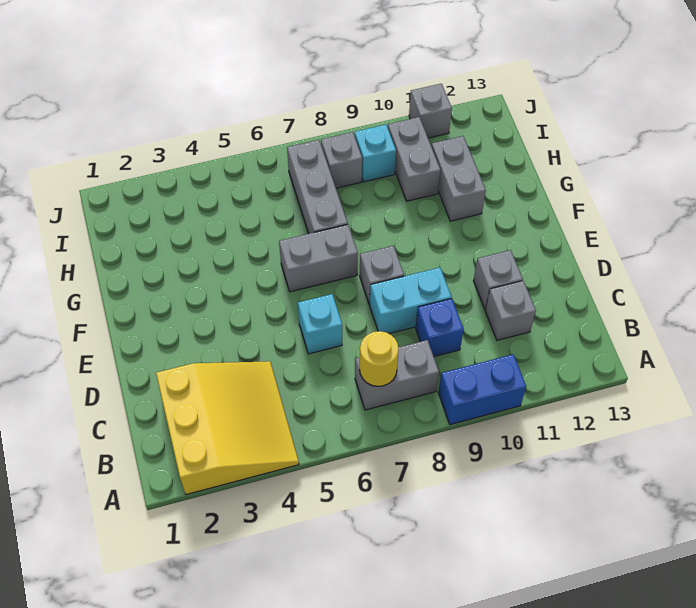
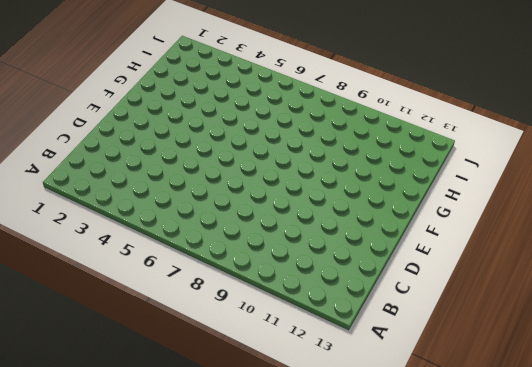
none -> yellow slope A2:C4 level 1 top 2
none -> blue brick A9:A10 level 1
none -> grey brick B7:B8 level 1

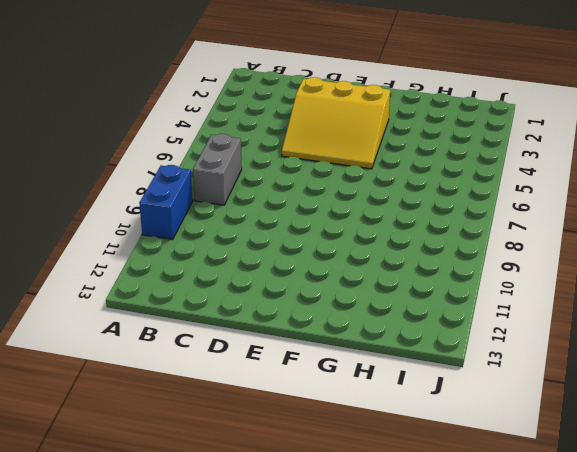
yellow slope D3:F5 level 1 top 3 -> yellow slope A2:C4 level 1 top 2
none -> blue brick C9 level 1
none -> grey brick C11 level 1
none -> cyan brick D6 level 1

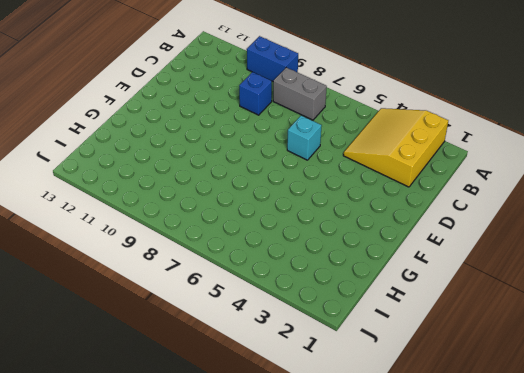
none -> grey brick C11 level 1
none -> cyan brick D8:D9 level 1
none -> grey brick D11 level 1

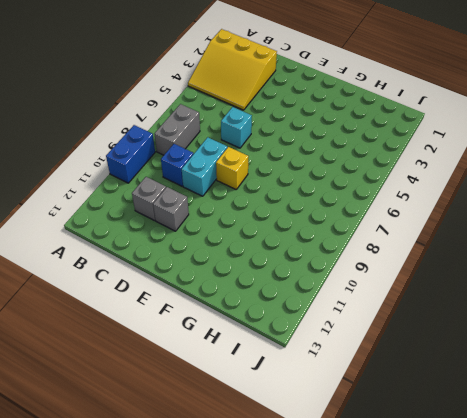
yellow brick E8 level 1 -> grey brick E8 level 1
none -> grey brick F6:F7 level 1
none -> grey brick G7:I7 level 1
none -> grey brick G11:H11 level 1

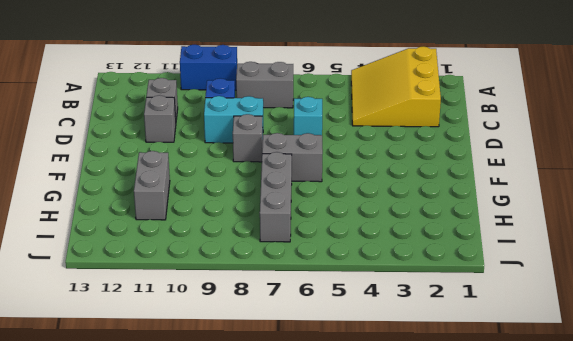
none -> grey brick H10:I10 level 1
none -> grey brick I8 level 1
none -> cyan brick I9 level 1

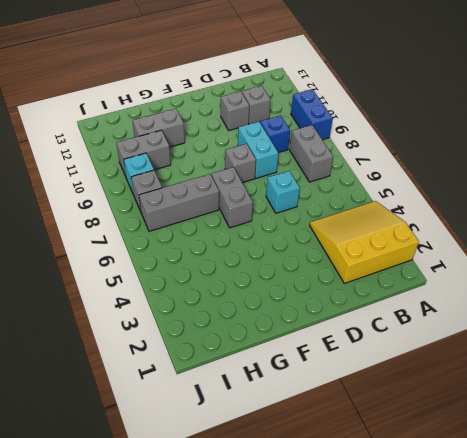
none -> grey brick J11 level 1
none -> yellow round brick B7 level 2

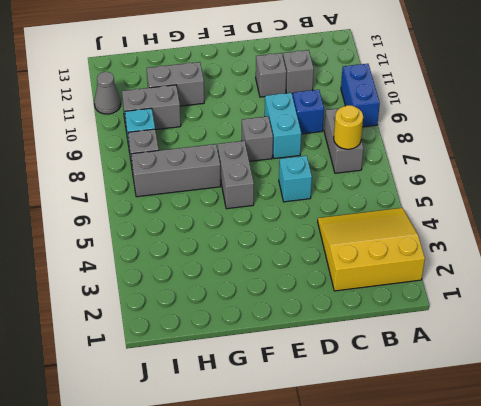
grey cone J11 level 1 -> grey brick J11 level 1

